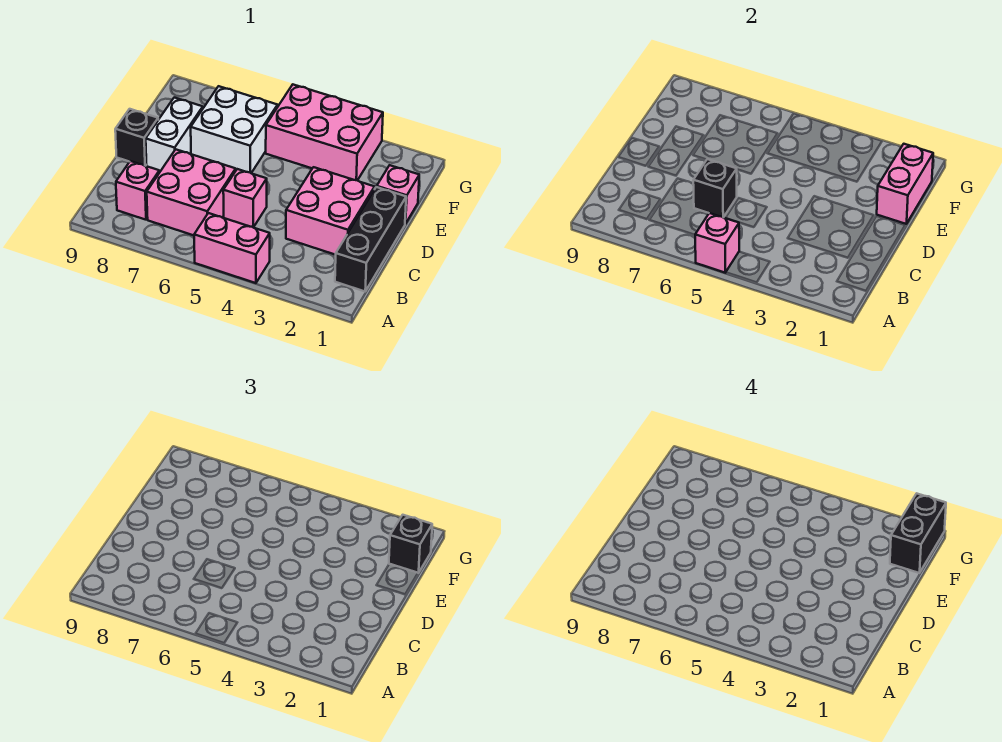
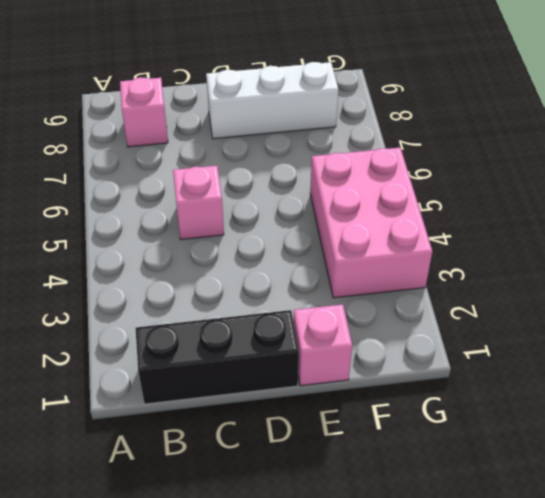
white brick D8:F8 level 1 -> white brick D8:E8 level 1
none -> pink brick A4:A5 level 1
none -> pink brick B6:C7 level 1
none -> pink brick C2:D3 level 1

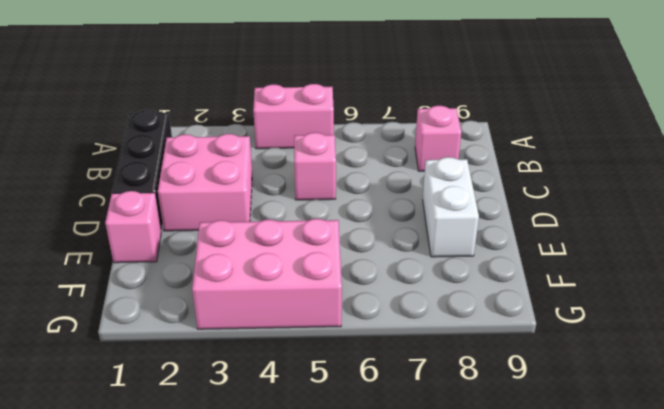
none -> pink brick B6:C7 level 1
none -> black brick D9 level 1
none -> white brick E6:F7 level 1

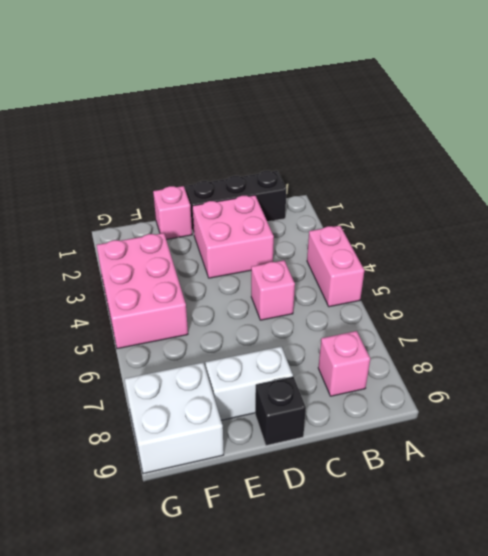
white brick F8:G9 level 1 -> white brick E6:F7 level 1
none -> pink brick B6:C7 level 1
none -> pink brick A5 level 2
none -> black brick C6 level 2

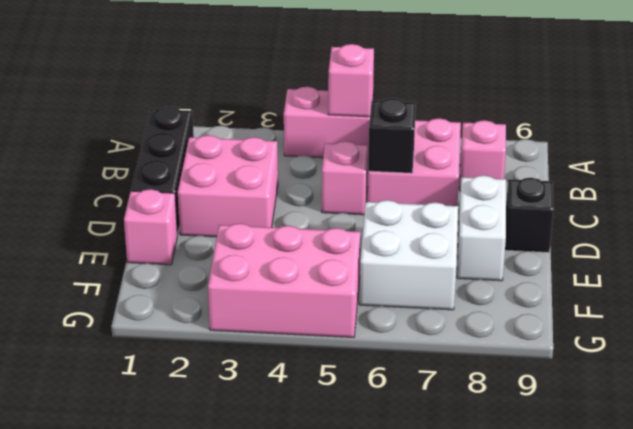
none -> pink brick E1:F1 level 2
none -> black brick F1 level 3
none -> black brick F1:G1 level 4

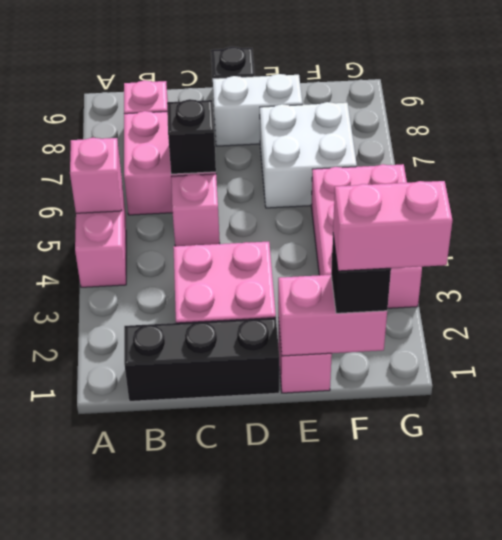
pink brick F1:G1 level 4 -> black brick F1:G1 level 4

